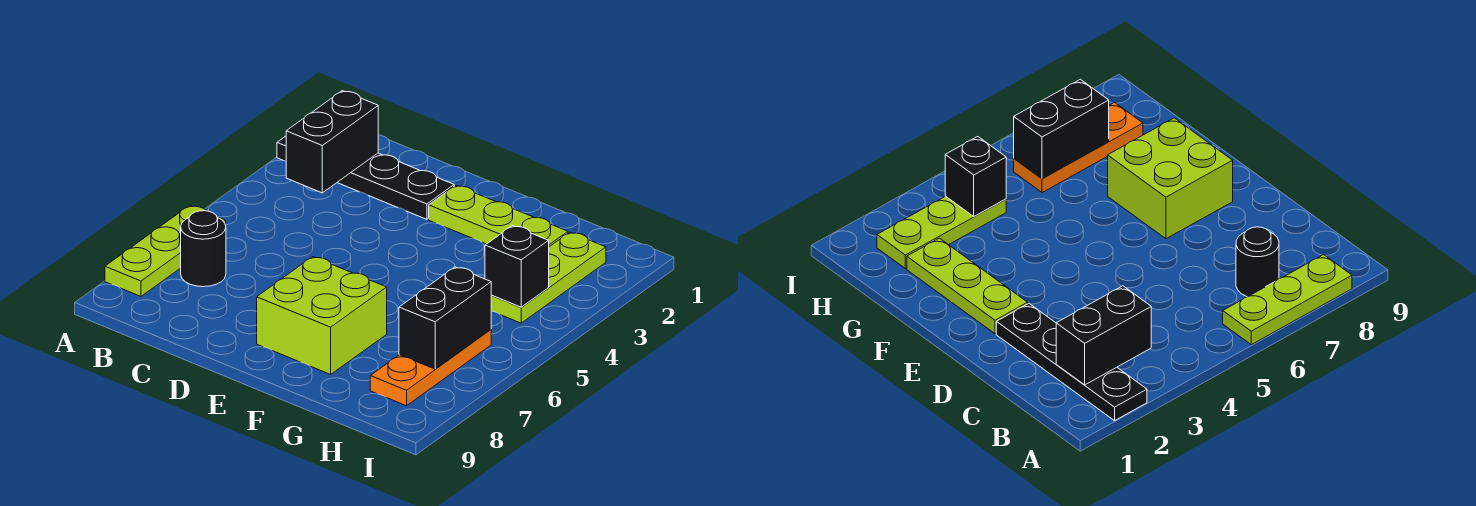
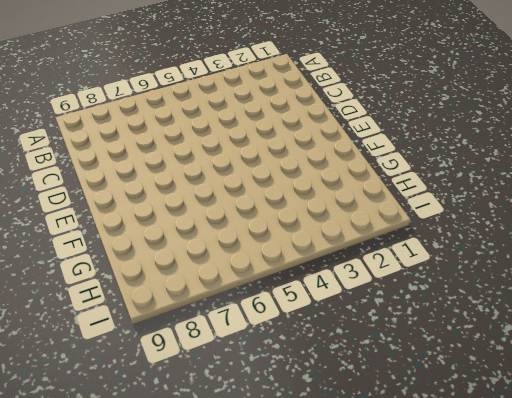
none -> black plate A2:D2 level 1
none -> lime plate A6:A8 level 1

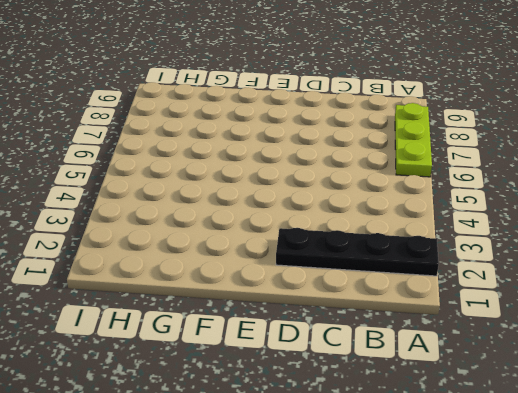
none -> black round brick B7 level 1
none -> lime plate E2:G2 level 1

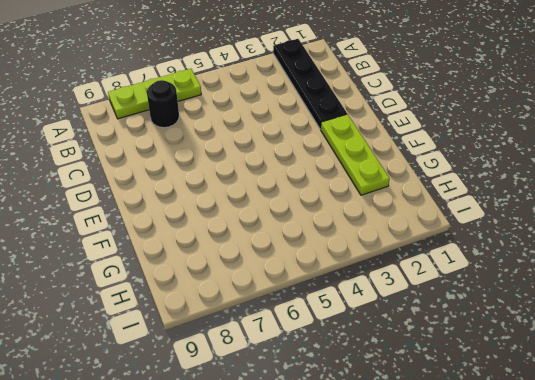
none -> lime brick E7:F8 level 1
none -> lime plate H2:H4 level 1

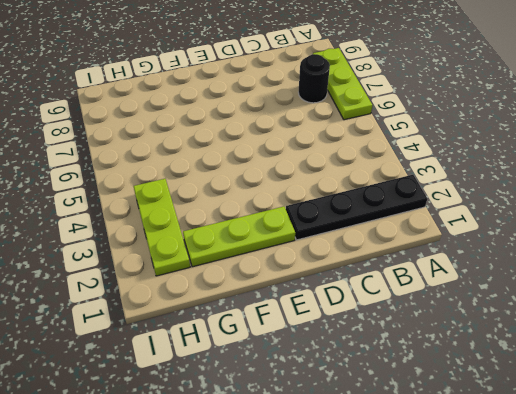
none -> lime brick E7:F8 level 1
none -> orange plate H6:H8 level 1

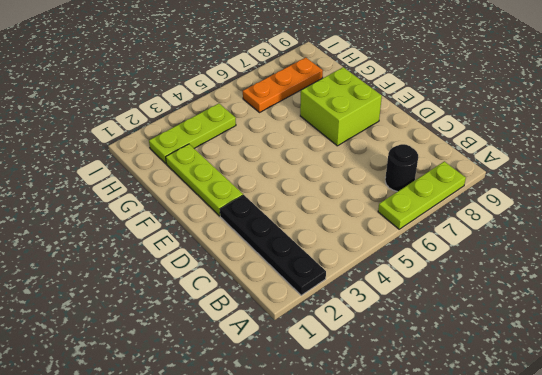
none -> black brick B2:B3 level 2
none -> black brick H4 level 2

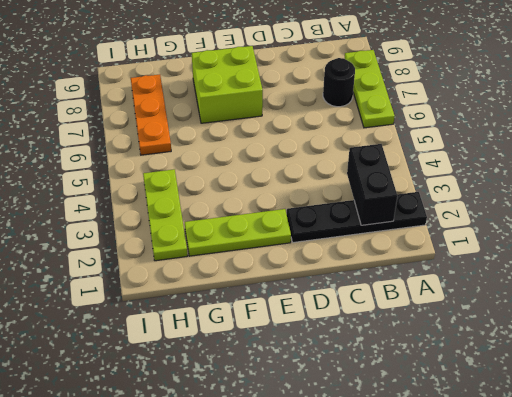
none -> black brick H4 level 2
none -> black brick H6:H7 level 2

